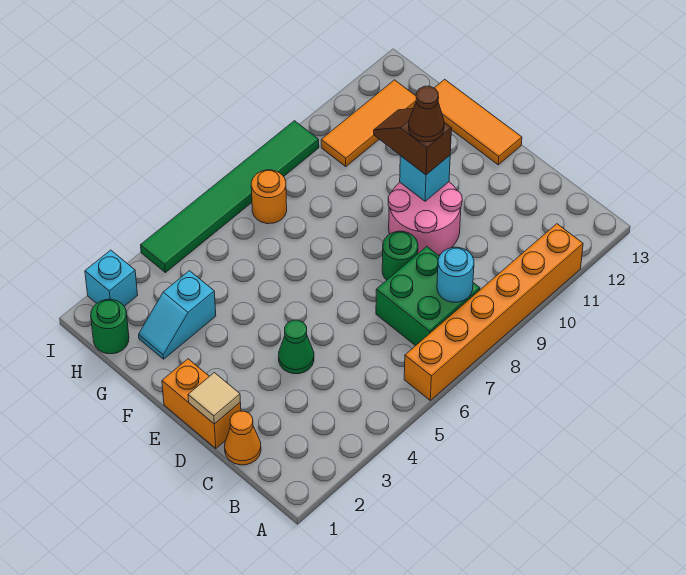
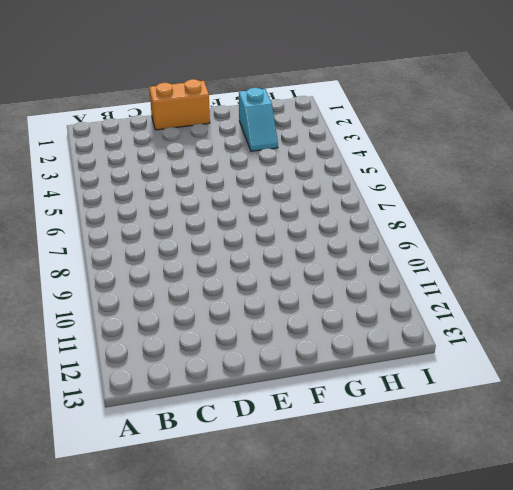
cyan slope G2:G3 level 1 top 2 -> cyan slope G2:G3 level 1 top 3
none -> orange brick A6:A11 level 1
none -> green brick B7:C8 level 1
none -> orange cone C1 level 1

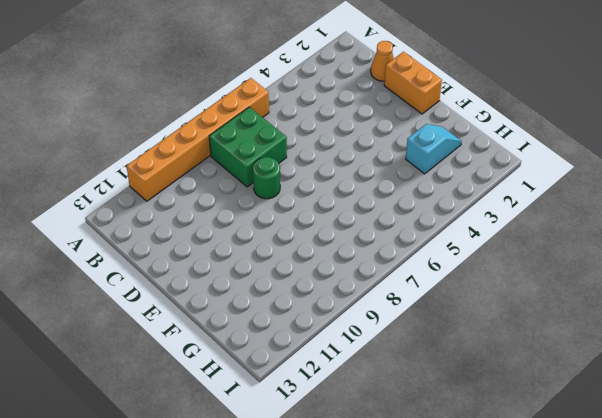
none -> green cone D4 level 1
none -> pink round brick D9:E10 level 1
none -> orange tile E13:G13 level 1

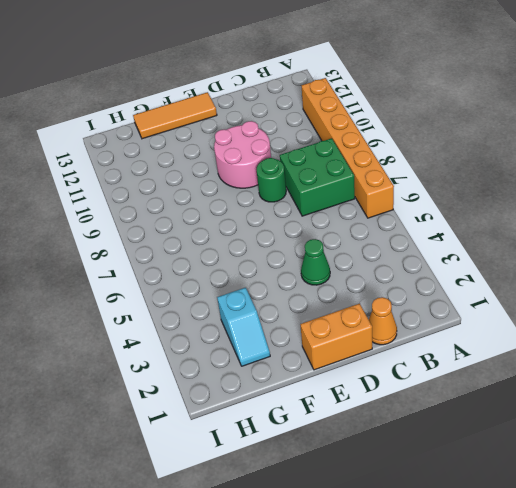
none -> green round brick H1 level 1
none -> orange round brick H7 level 1
none -> orange tile H10:H12 level 1

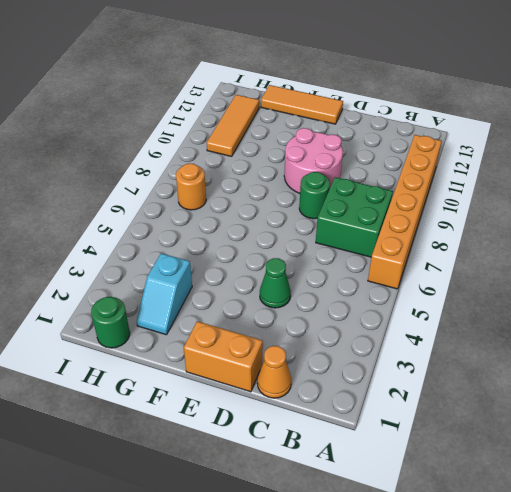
none -> cyan brick I2 level 1
none -> green tile I4:I9 level 1
none -> cyan round brick B8 level 2

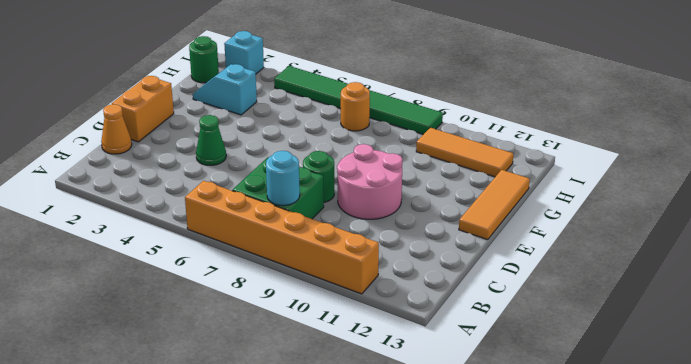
none -> tan tile D1 level 2
none -> cyan brick E10 level 2
none -> brown slope E10:F10 level 3 top E

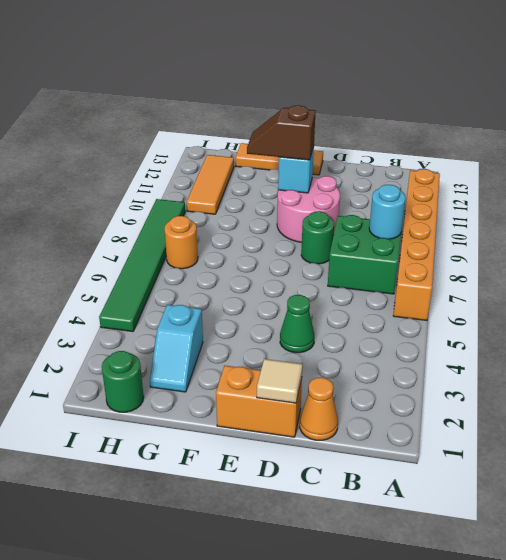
none -> cyan brick I2 level 1
none -> brown cone E10 level 4

